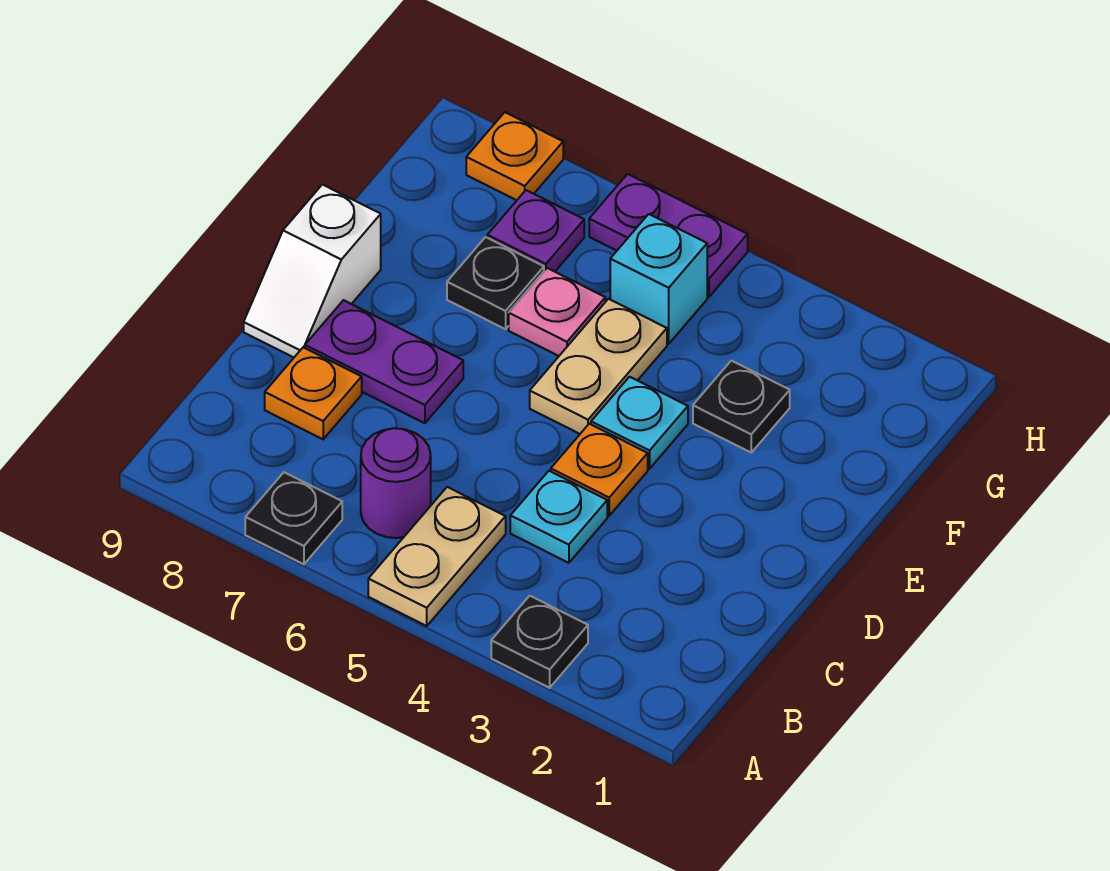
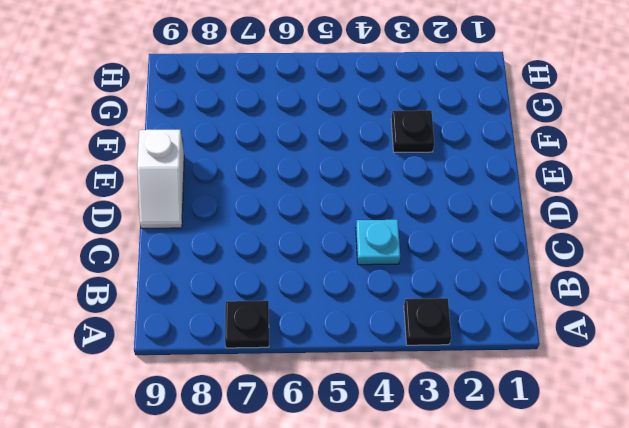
none -> tan plate A5:B5 level 1
none -> purple round brick B6 level 1
none -> orange plate C8 level 1

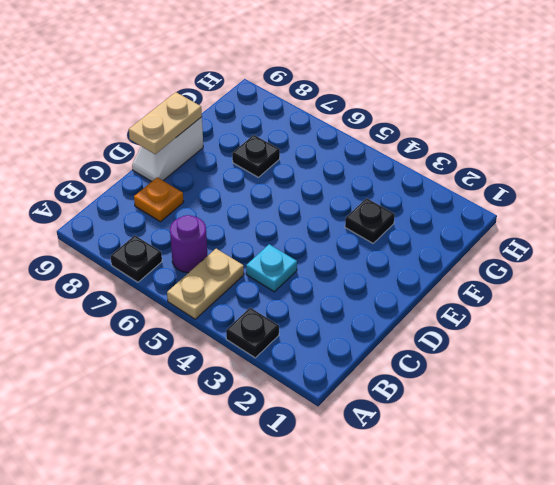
tan plate D9:E9 level 2 -> tan plate E5:F5 level 1
none -> orange plate D4 level 1
none -> purple plate D7:D8 level 1
none -> cyan plate E4 level 1

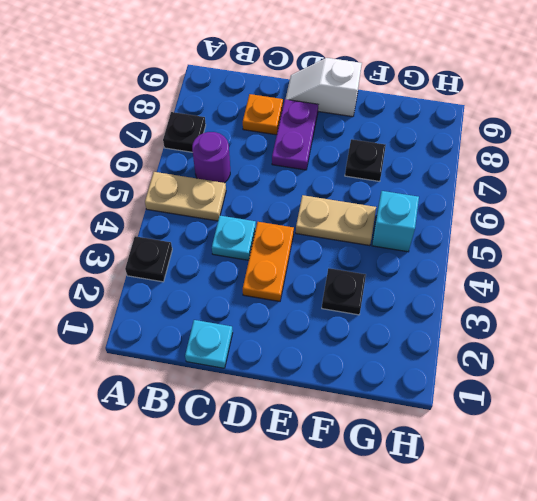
cyan plate C1 level 1 -> cyan plate E4 level 1
orange plate D3:D4 level 1 -> orange plate D4 level 1
none -> pink plate F6 level 1
none -> purple plate G7 level 1
none -> purple plate H5:H6 level 1

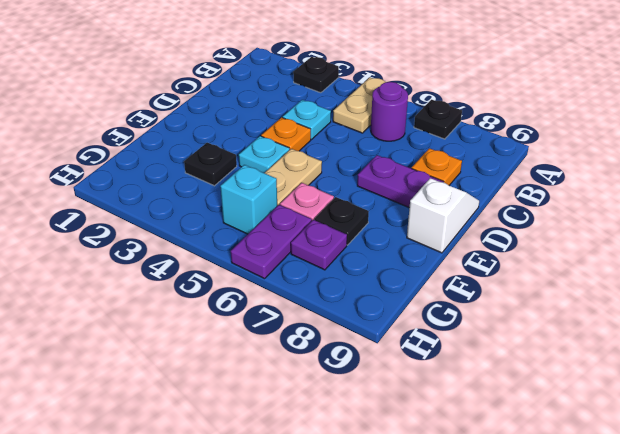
purple plate G6:H6 level 1 -> purple plate H5:H6 level 1
none -> orange plate H8 level 1

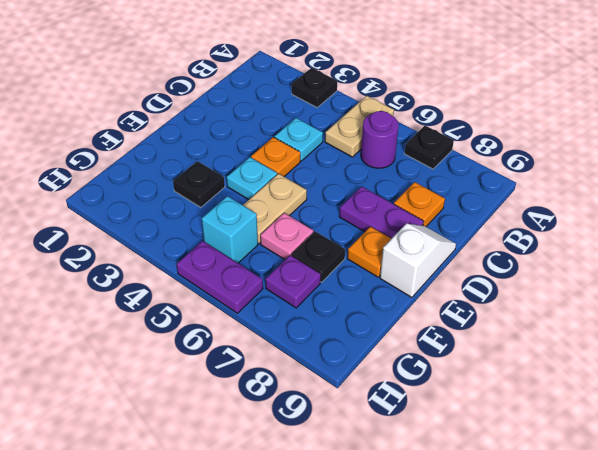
orange plate E8 level 1 -> orange plate H8 level 1

